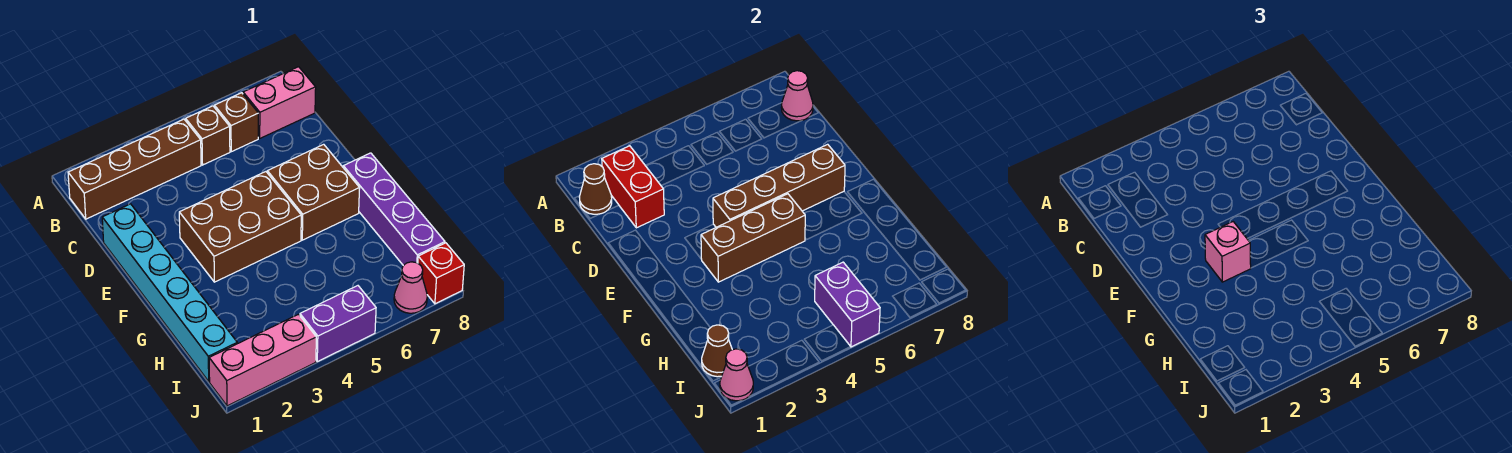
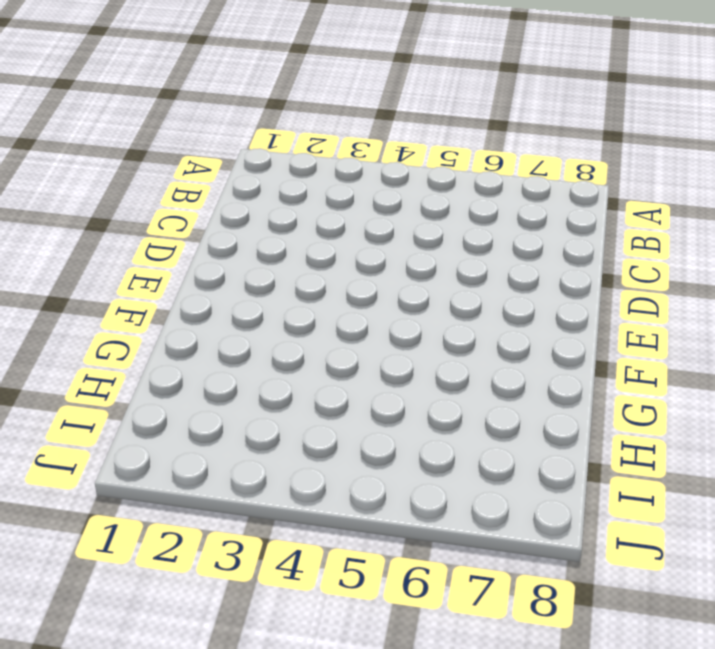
none -> brown brick B1:B4 level 1
none -> brown brick B5 level 1
none -> brown brick B6 level 1

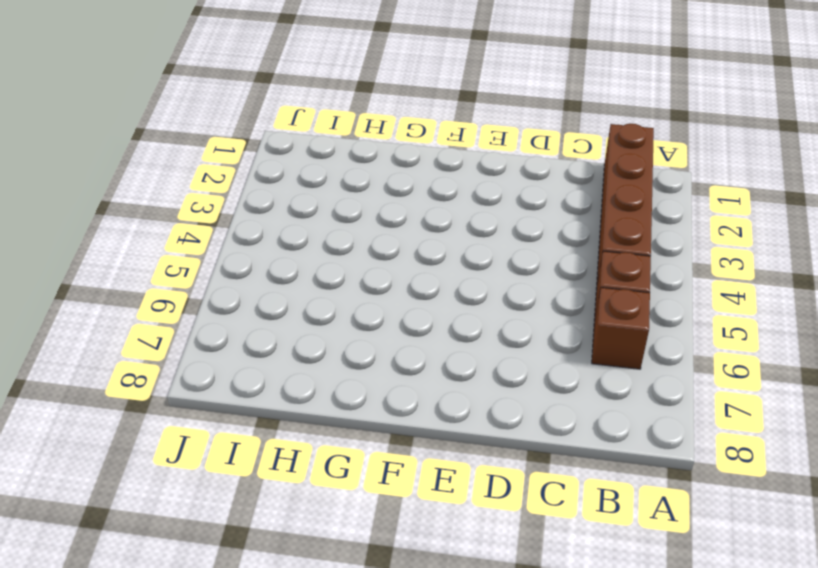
none -> pink brick B7:B8 level 1
none -> cyan brick D1:I1 level 1
none -> brown brick E3:F5 level 1

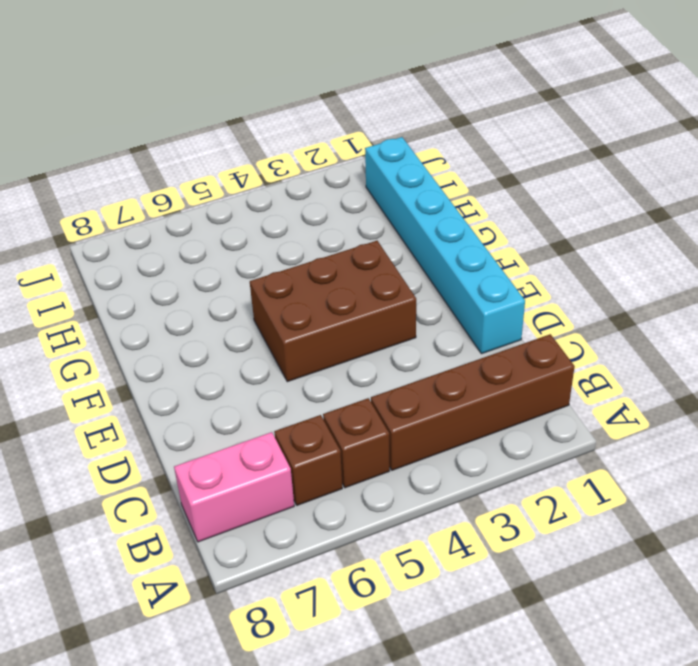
none -> brown brick E6:F7 level 1
none -> purple brick F8:I8 level 1
none -> pink brick J1:J3 level 1

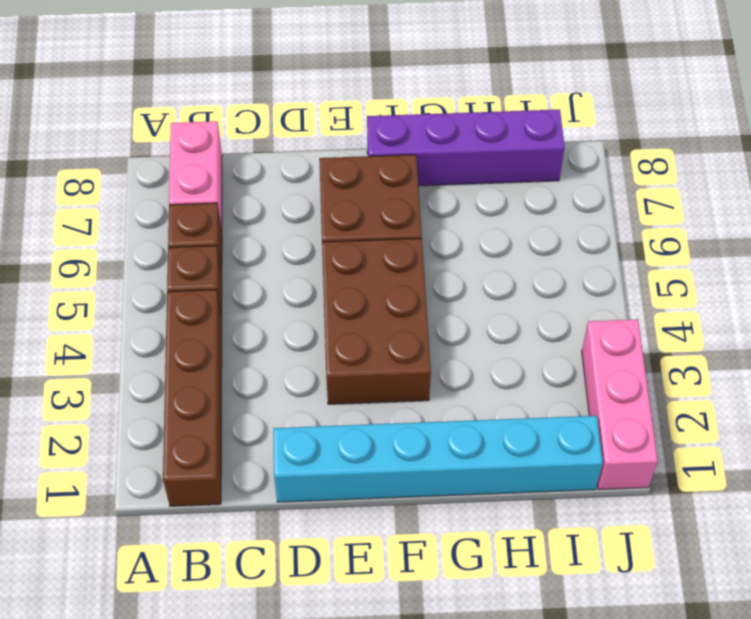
none -> purple brick J4:J5 level 1
none -> pink cone J7 level 1
none -> red brick J8 level 1

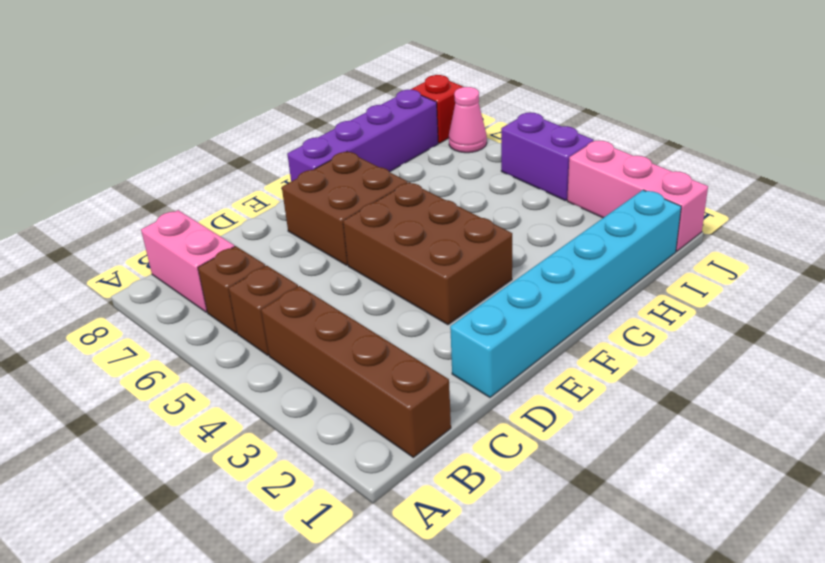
none -> brown cone B1 level 2
none -> red brick B2:C2 level 2
none -> pink cone B8 level 2

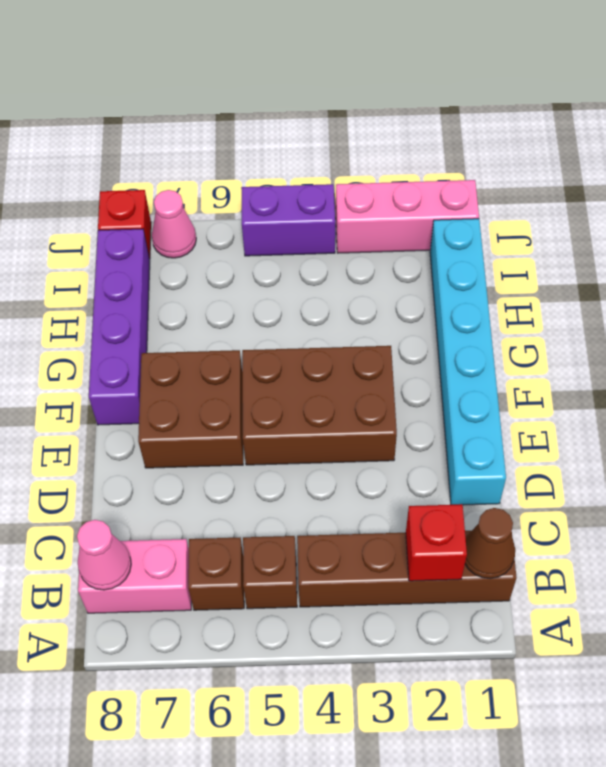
red brick B2 level 2 -> red brick B2:C2 level 2
none -> brown brick E4:E7 level 2
none -> brown brick F3:F5 level 2
none -> brown cone I1 level 2

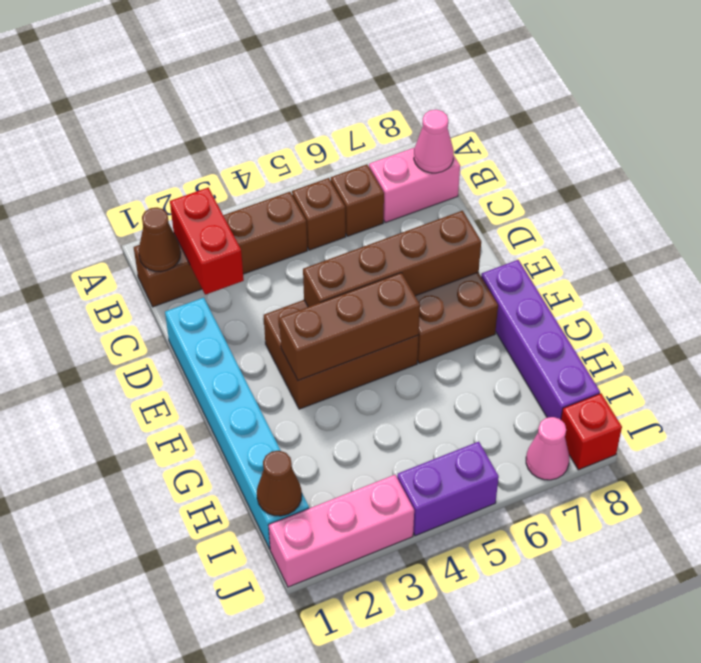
none -> purple brick I5:J5 level 2
none -> pink cone J1 level 2
none -> pink brick F3 level 3

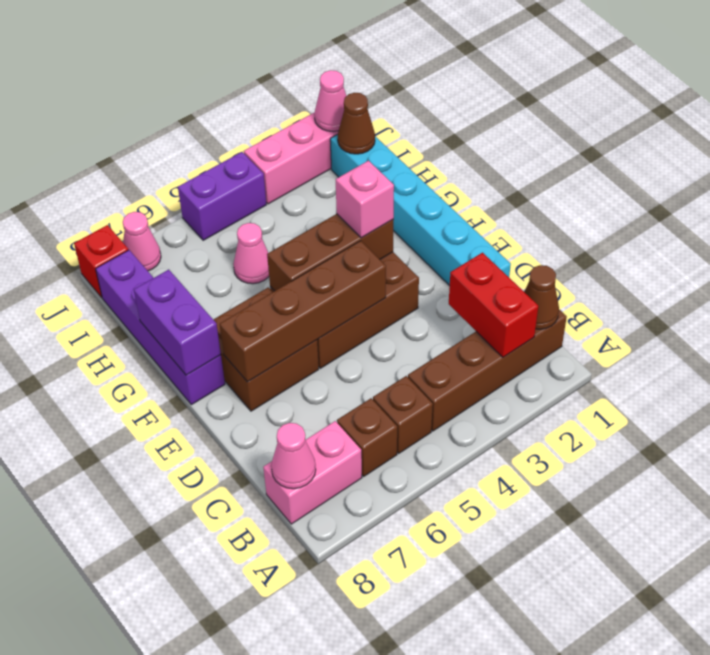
purple brick F8:G8 level 2 -> purple brick I5:J5 level 2
pink cone H5 level 1 -> none

